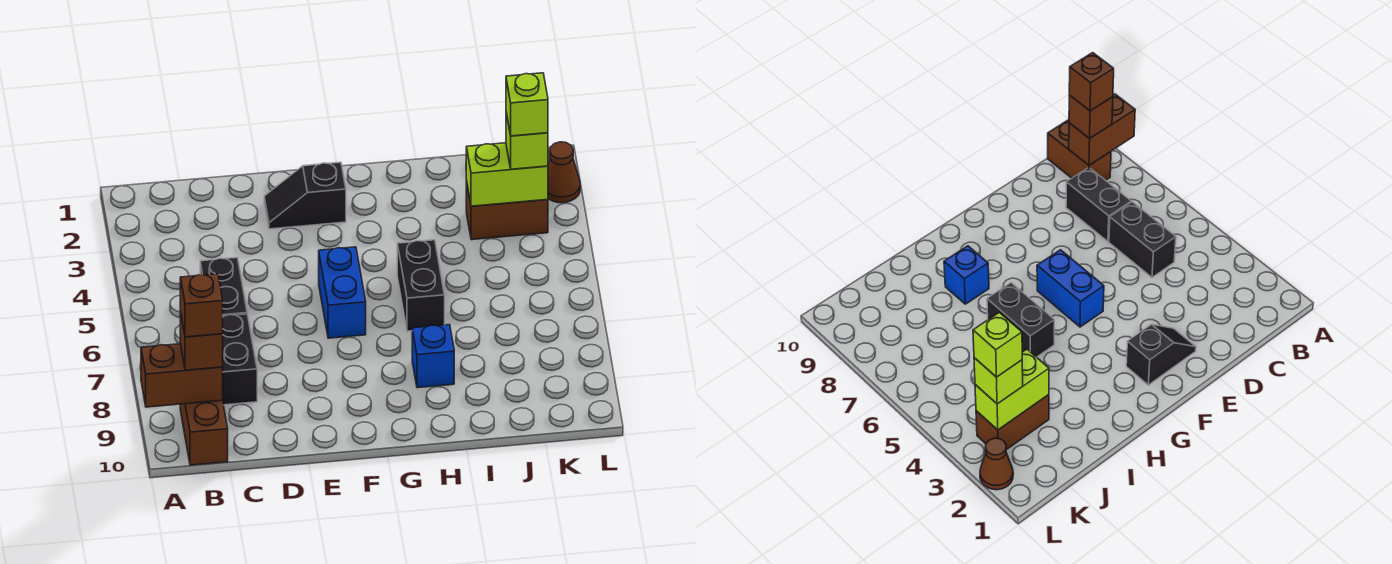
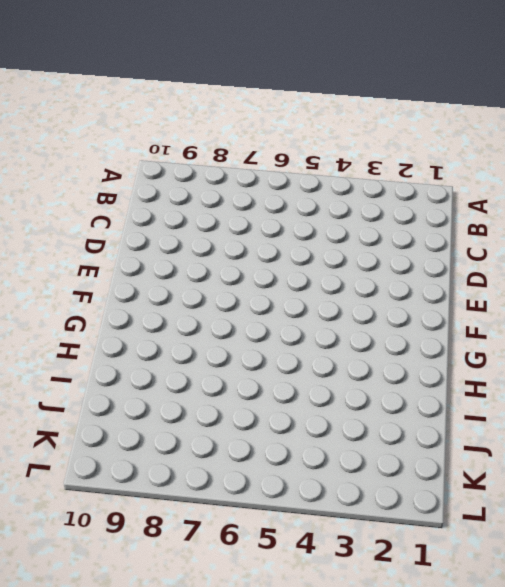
none -> brown brick B9:B10 level 1
none -> black brick C5:C6 level 1
none -> black brick C7:C8 level 1

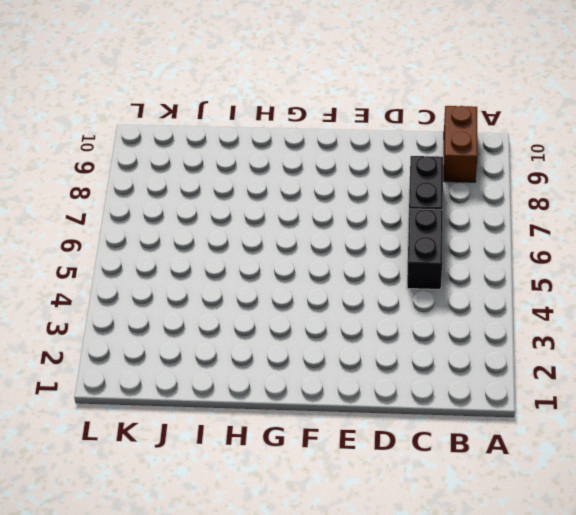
none -> black slope E2:F2 level 1 top F
none -> blue brick F5:F6 level 1
none -> black brick H5:H6 level 1

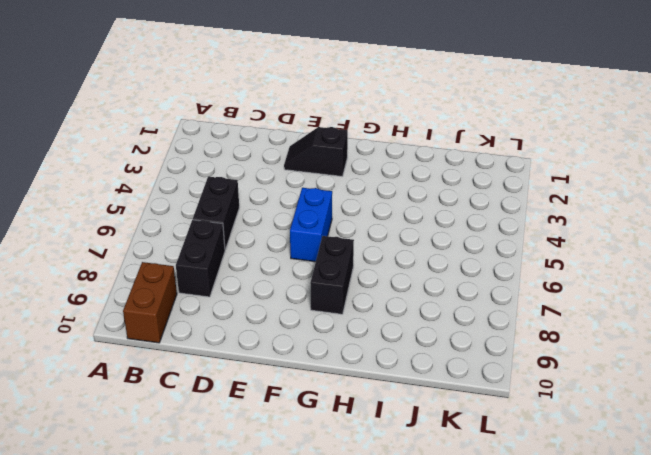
black brick G7:G8 level 1 -> black brick H5:H6 level 1
none -> blue brick H8 level 1
none -> brown brick J3:K3 level 1
none -> brown cone L2 level 1

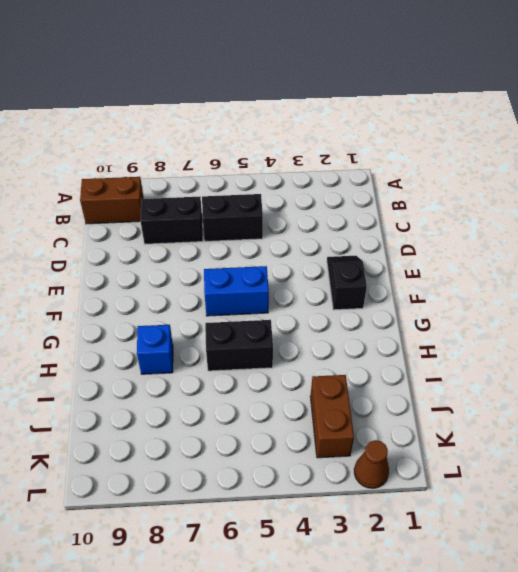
none -> brown brick A9:B9 level 2
none -> lime brick J3:K3 level 2
none -> brown brick B9 level 3

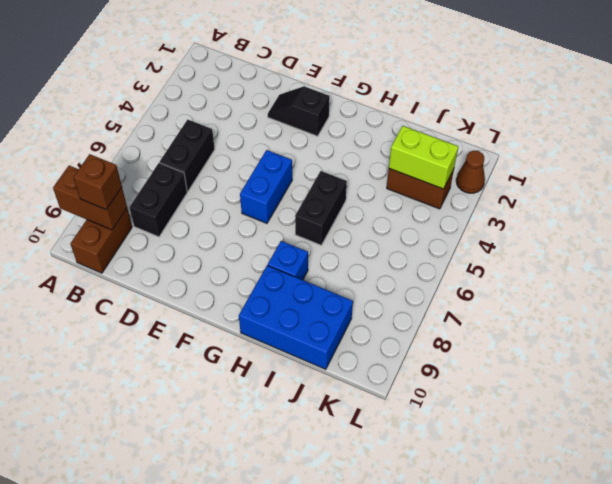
blue brick H9:J10 level 1 -> none
none -> lime brick K3 level 3
none -> brown brick B9 level 4
none -> lime brick K3 level 4

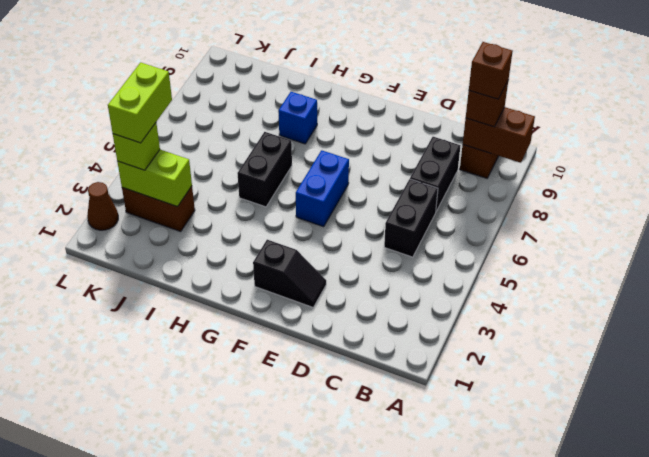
lime brick K3:K4 level 4 -> lime brick K3 level 4

